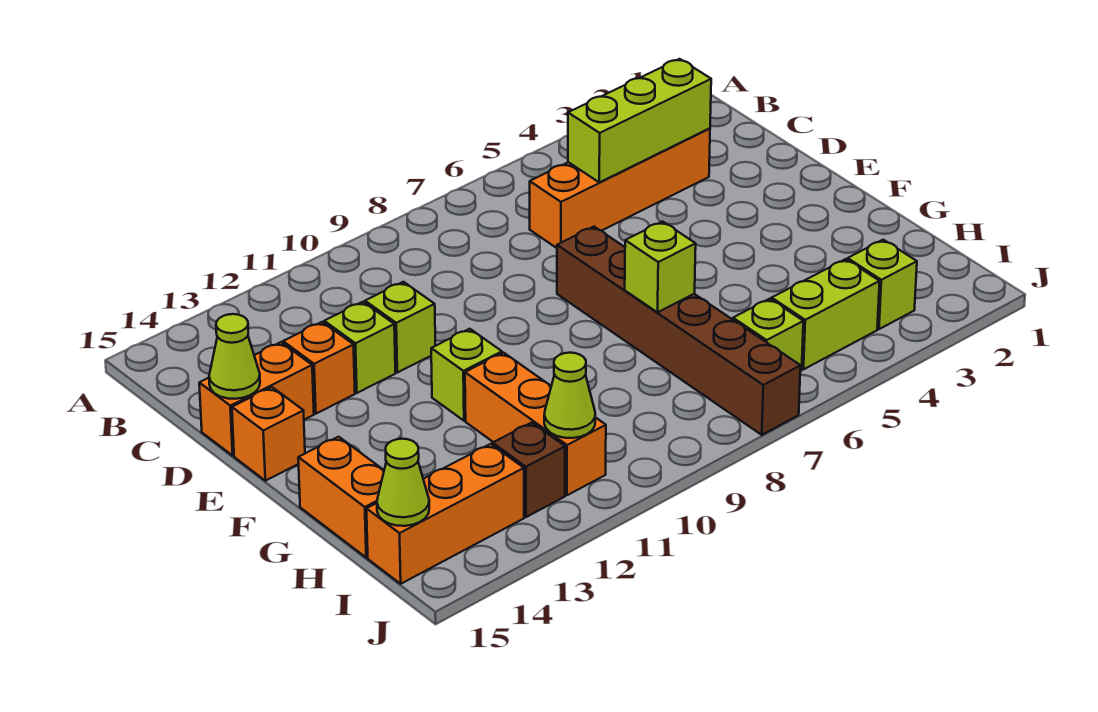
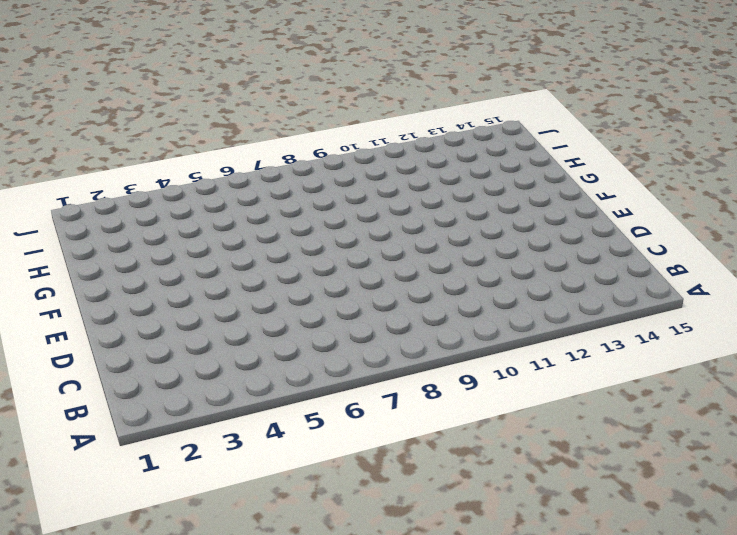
none -> orange brick C3:C6 level 1
none -> lime brick D11 level 1
none -> lime brick D12 level 1

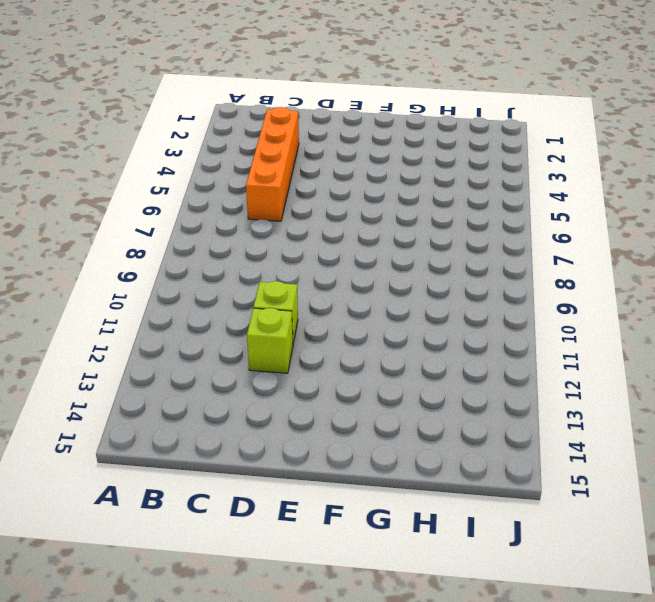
none -> orange brick D13 level 1
none -> orange brick D14:D15 level 1
none -> brown brick E7:J7 level 1

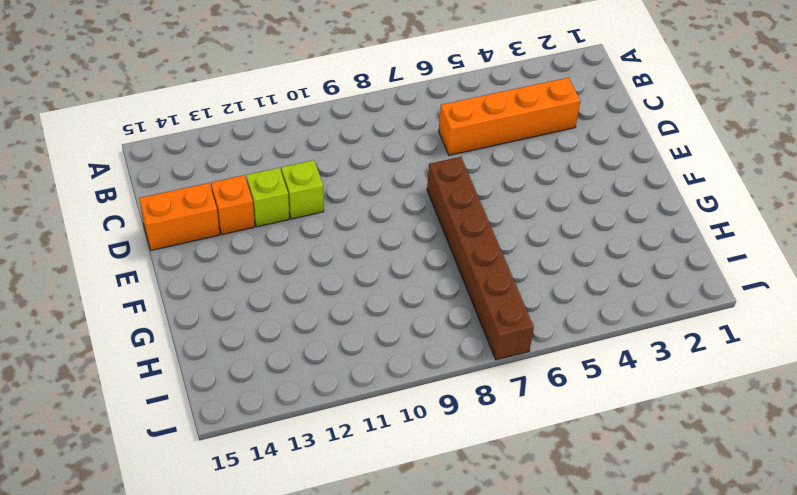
none -> orange brick E15 level 1
none -> lime brick F11 level 1
none -> orange brick G11:I11 level 1

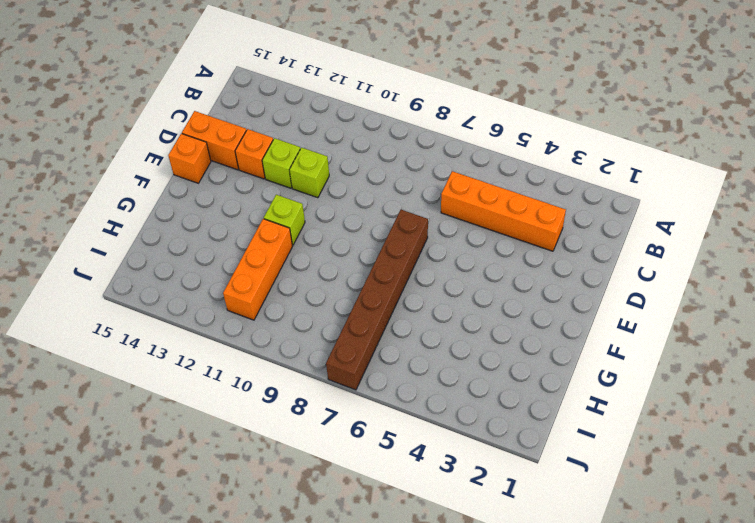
none -> orange brick G15:H15 level 1
none -> lime brick I3 level 1
none -> lime brick I4:I5 level 1

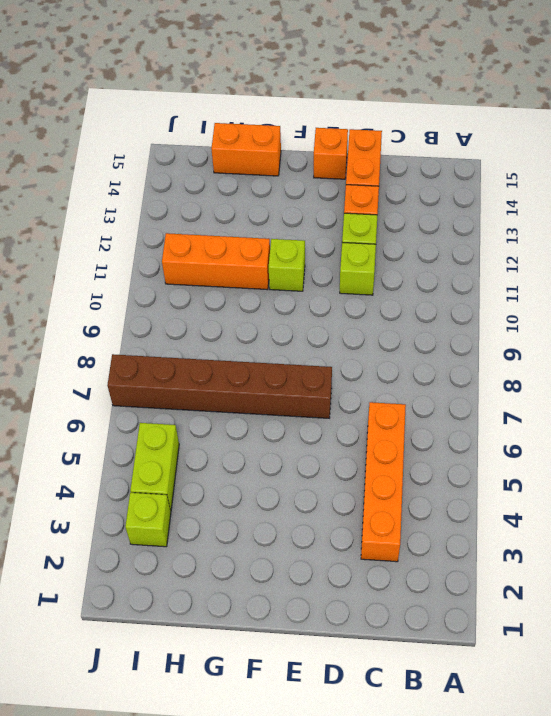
none -> lime brick I6 level 1
none -> brown brick I12 level 1
none -> orange brick I13:I15 level 1

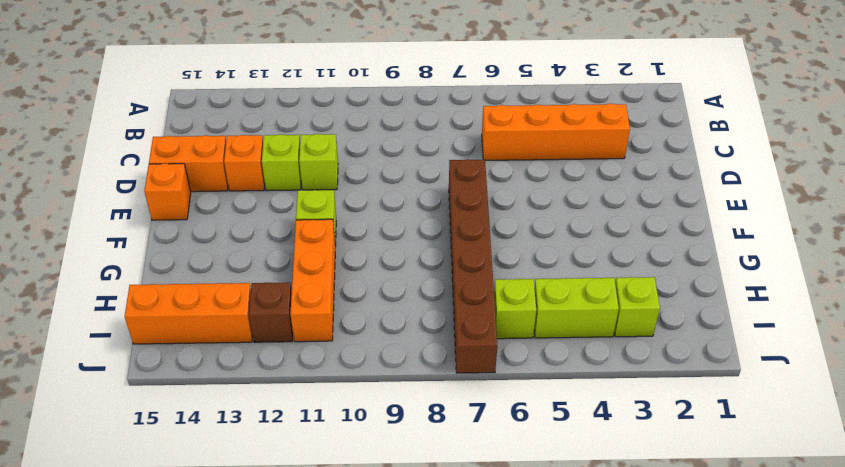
none -> orange brick G15:H15 level 1
none -> lime brick C3:C5 level 2
none -> lime cone D15 level 2

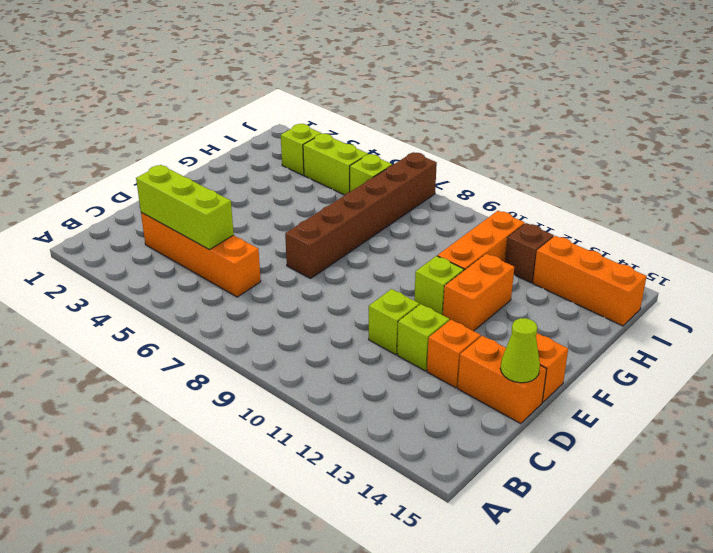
orange brick F12:G12 level 1 -> orange brick G15:H15 level 1
none -> lime brick G7 level 2
none -> lime cone I11 level 2
none -> lime cone I15 level 2

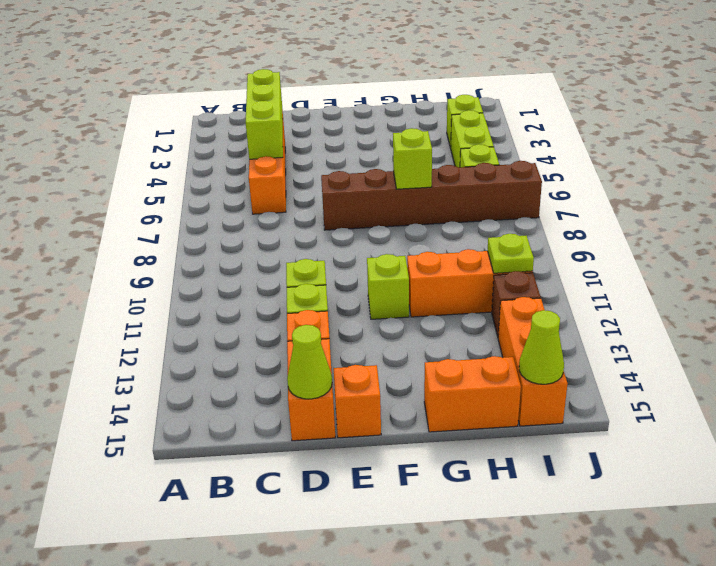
lime plate I11 level 2 -> lime cone I11 level 2

